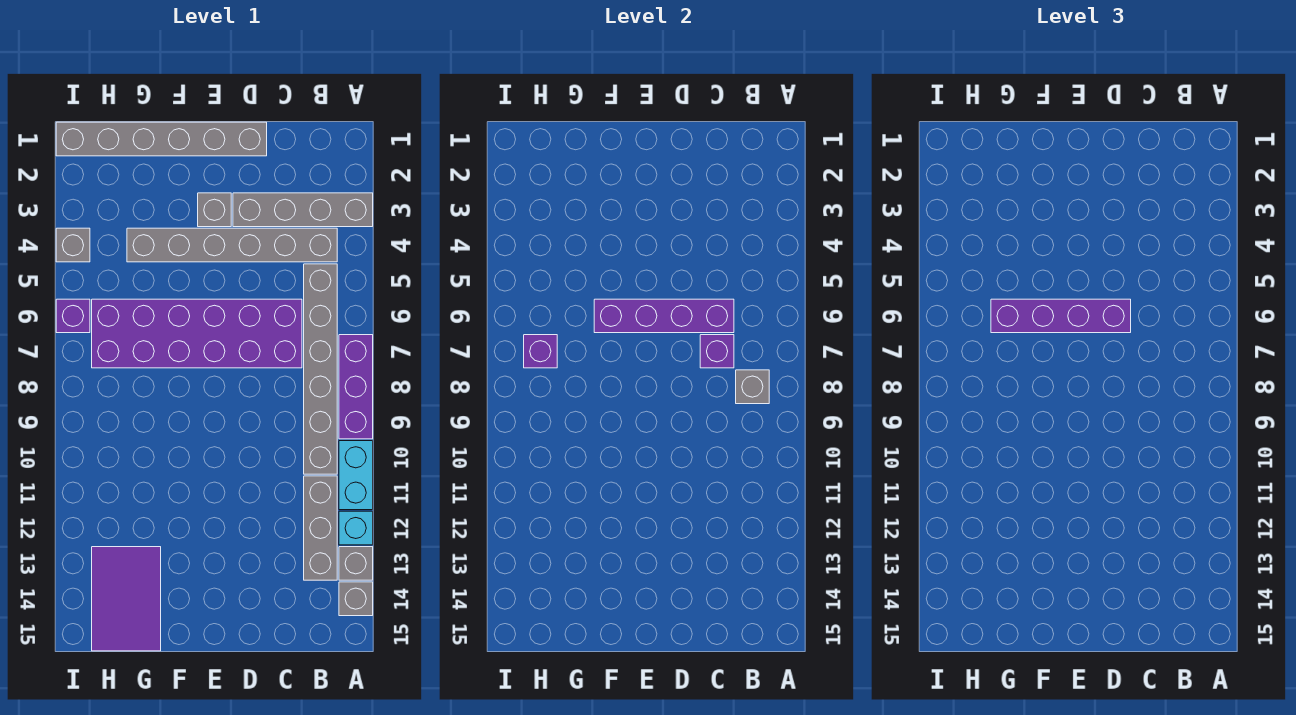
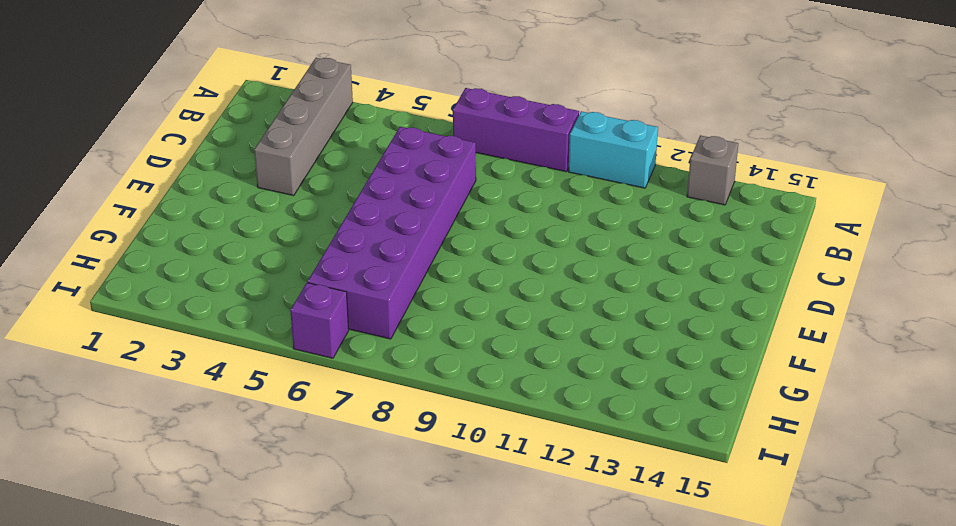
none -> cyan brick A12 level 1
none -> grey brick A14 level 1
none -> grey brick B4:G4 level 1

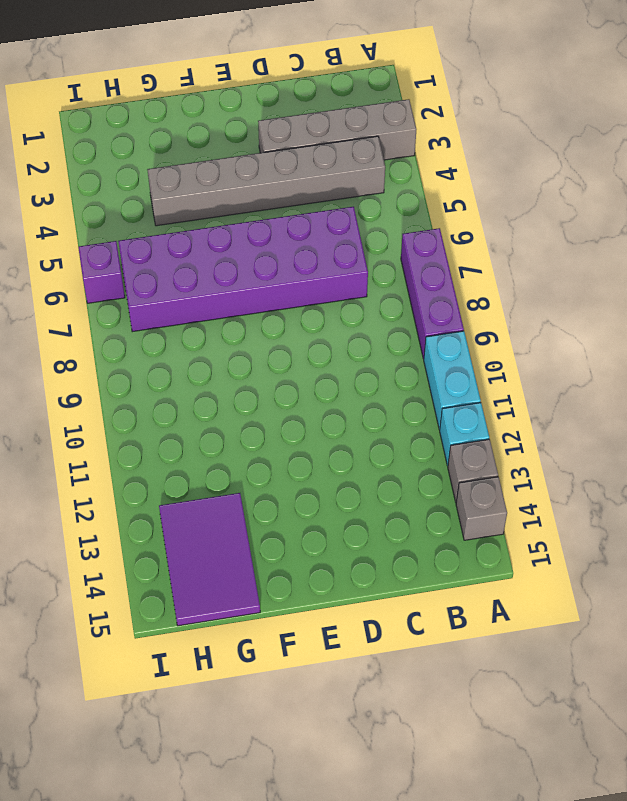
none -> grey brick B5:B10 level 1
none -> grey brick B11:B13 level 1
none -> grey brick D1:I1 level 1

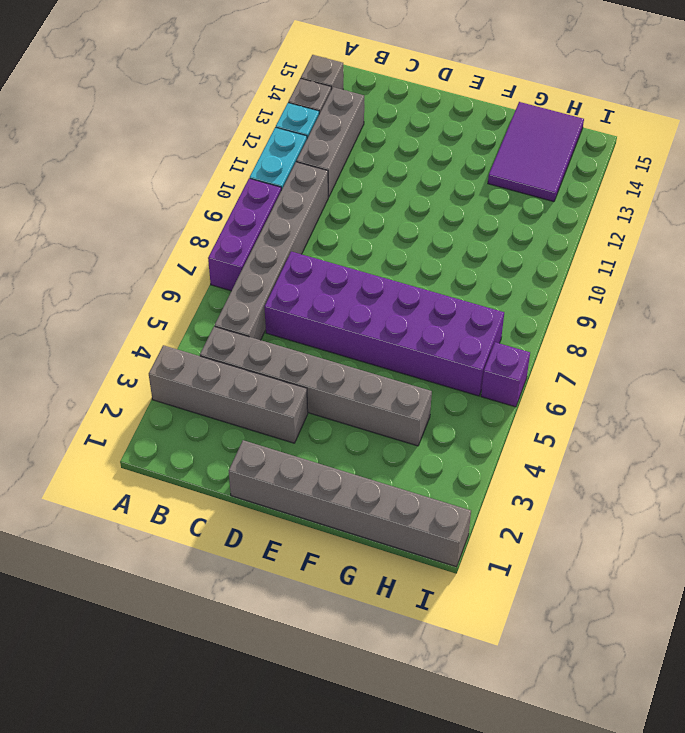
none -> grey brick E3 level 1
none -> grey brick I4 level 1
none -> grey brick B8 level 2

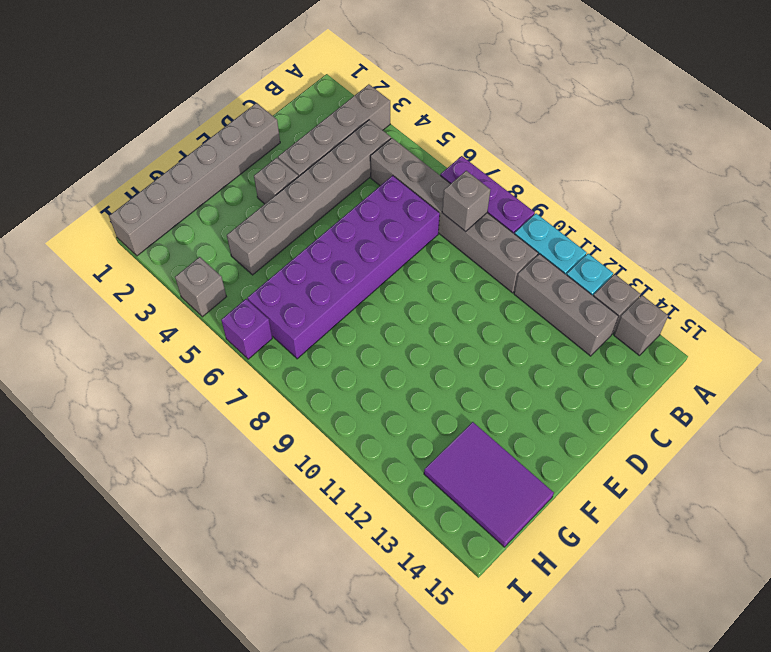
none -> purple brick C6:F6 level 2
none -> purple brick C7 level 2
none -> purple brick H7 level 2

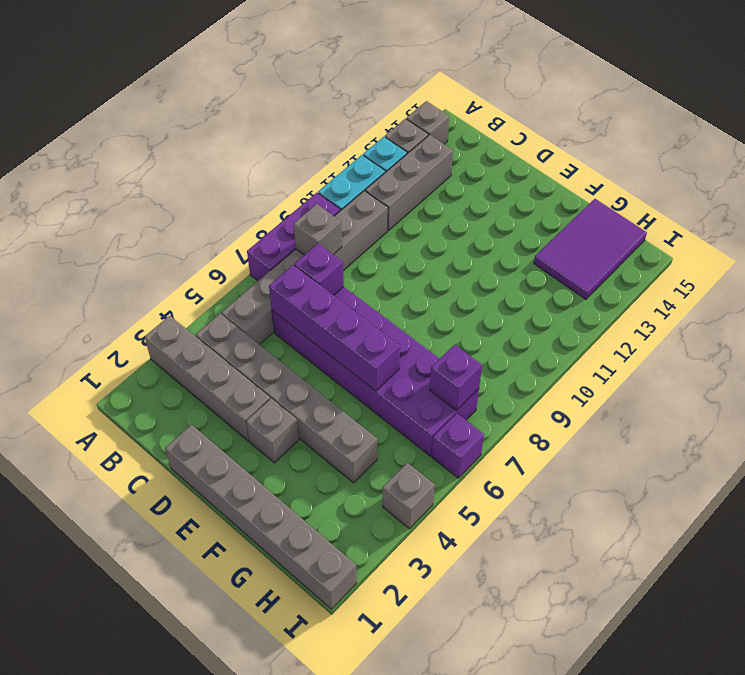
none -> purple brick D6:G6 level 3

